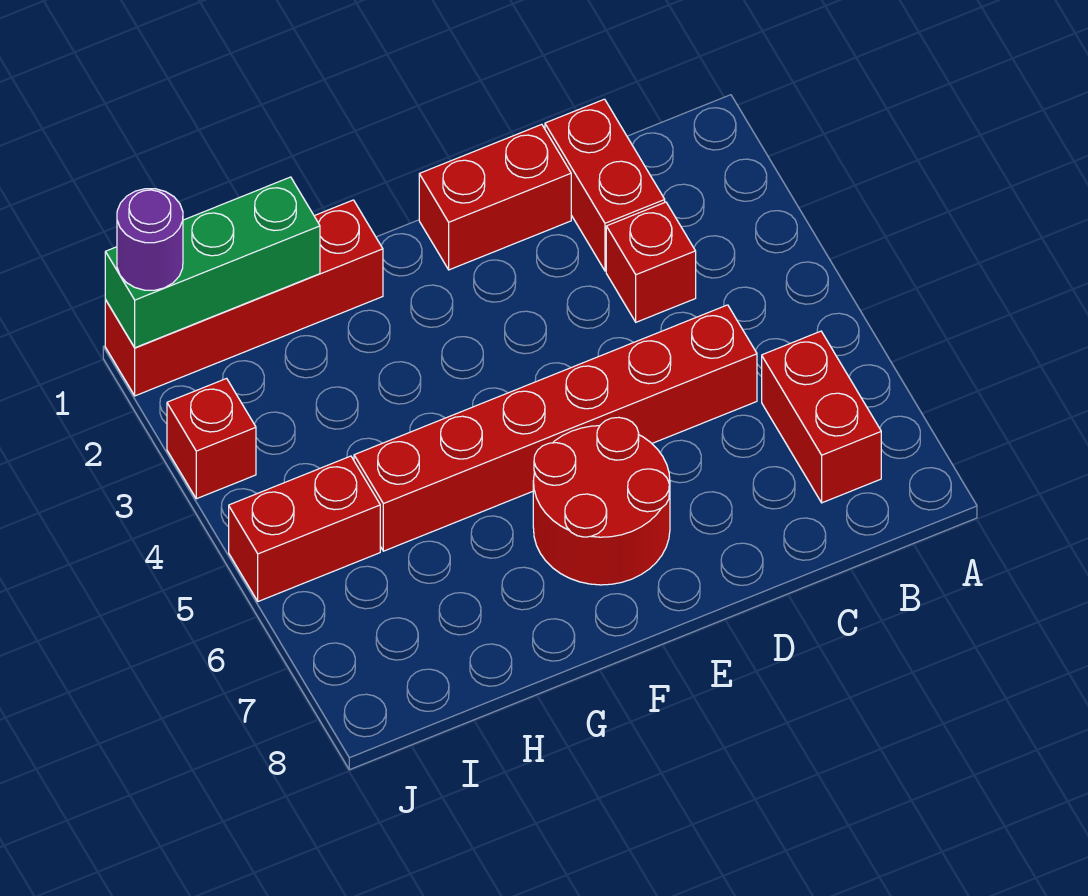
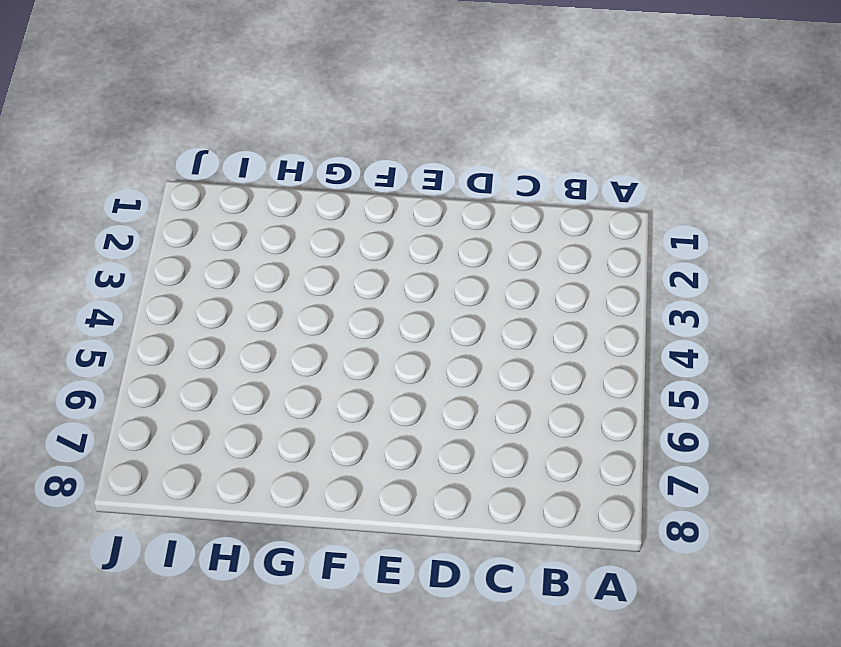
none -> red brick B6:B7 level 1
none -> red brick C1:C2 level 1

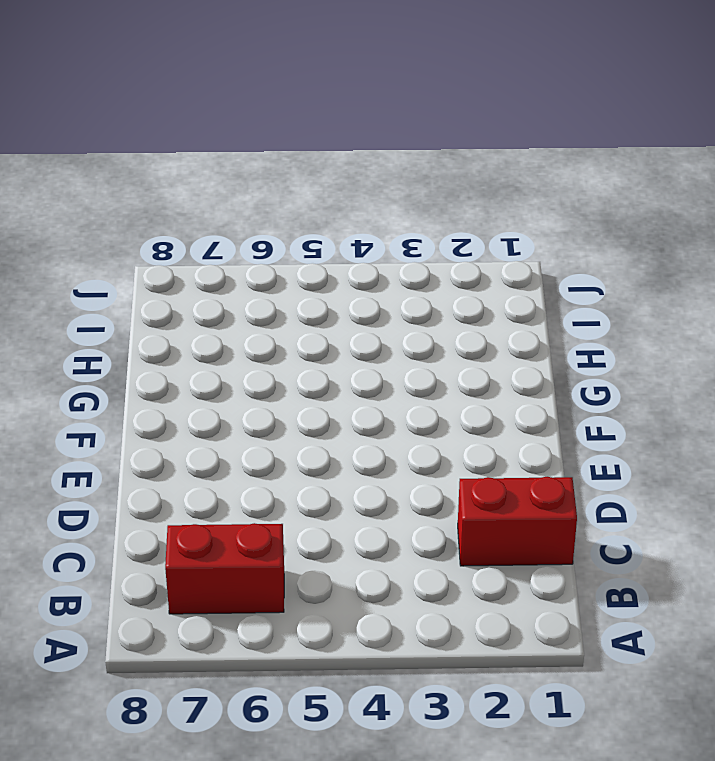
none -> red brick C3 level 1
none -> red brick C5:H5 level 1

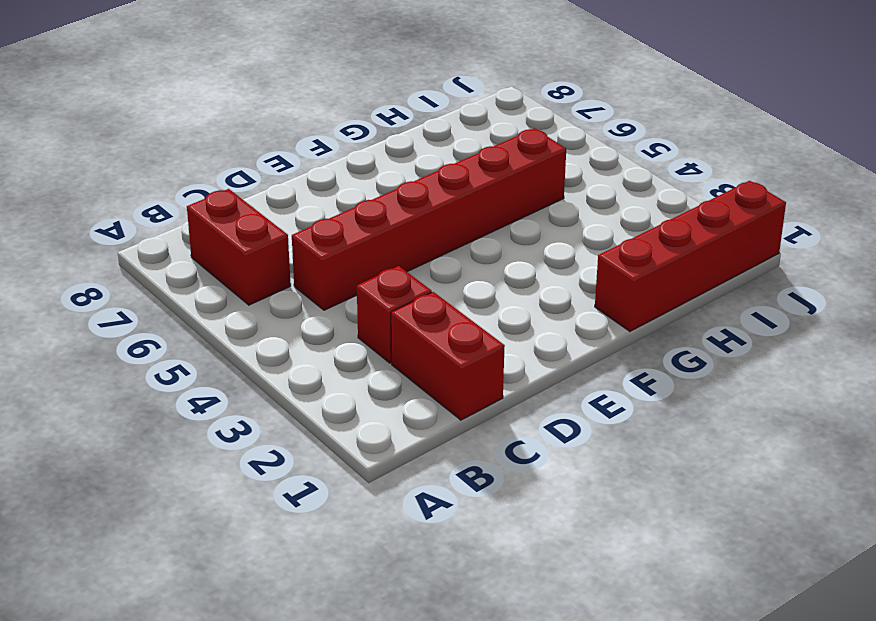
none -> red brick D1:E1 level 1
none -> red round brick E6:F7 level 1

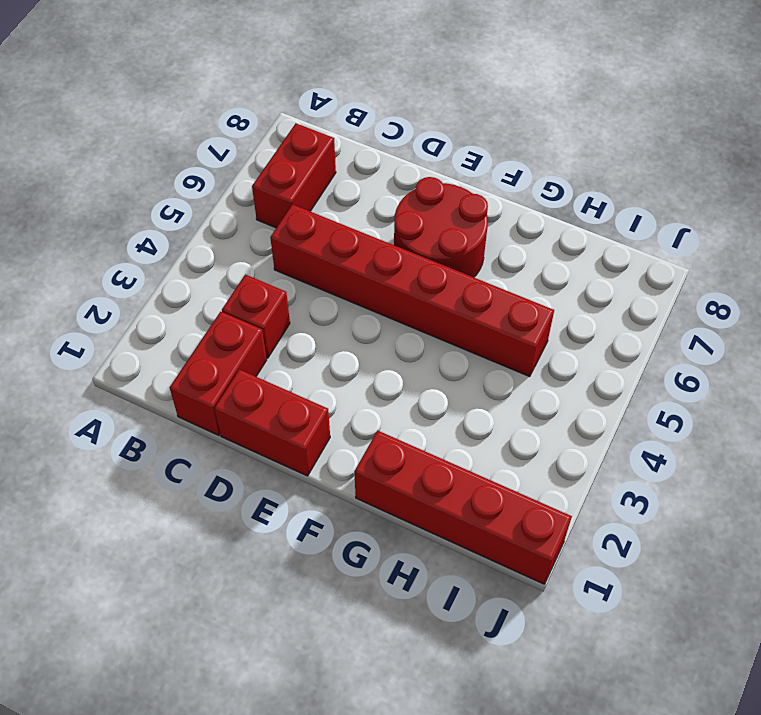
none -> red brick I5:J5 level 1
none -> red brick J3 level 1

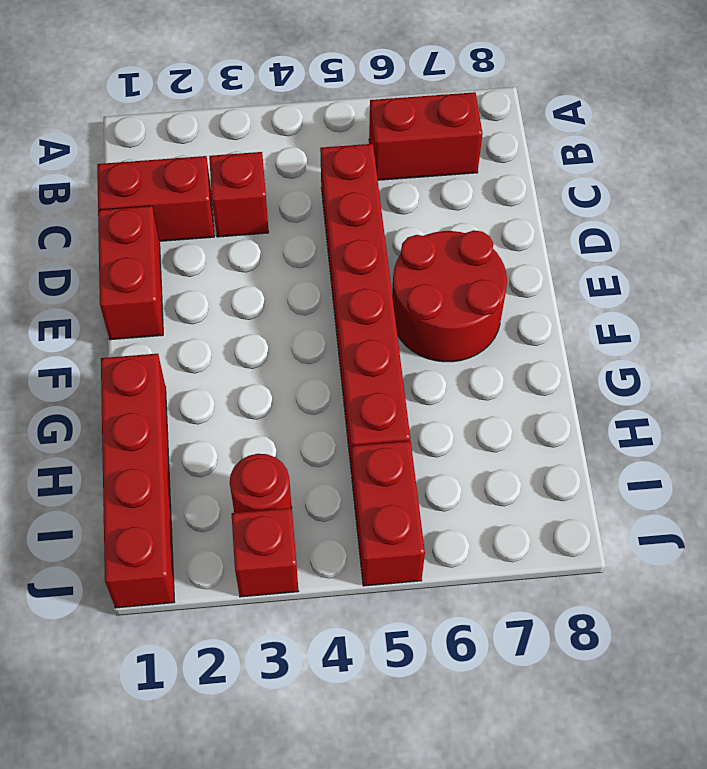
red round brick I3 level 1 -> none
none -> green brick H1:J1 level 2
none -> purple round brick J1 level 3

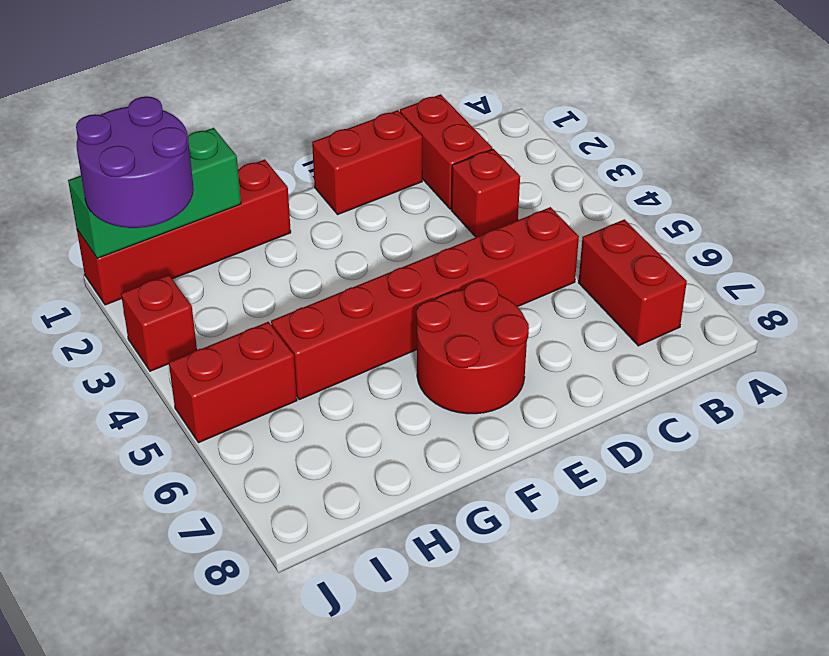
purple round brick I1:J2 level 3 -> purple round brick J1 level 3

